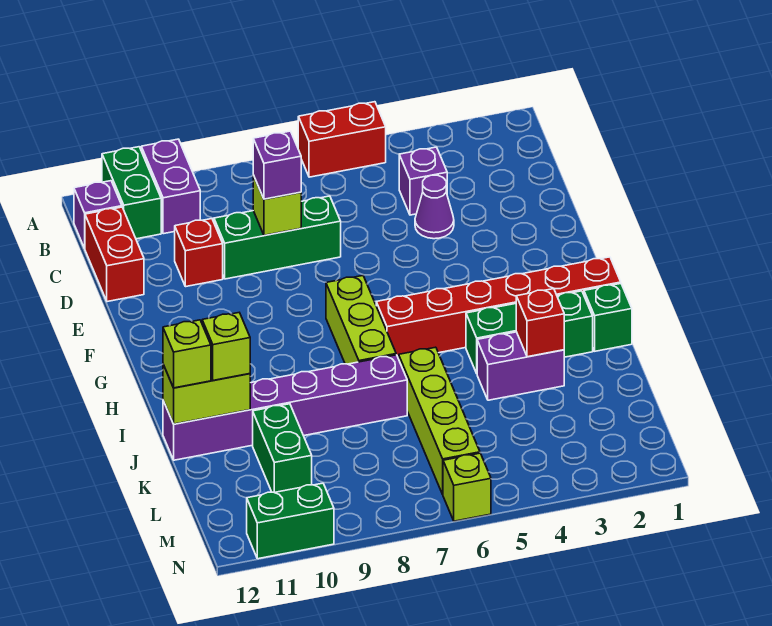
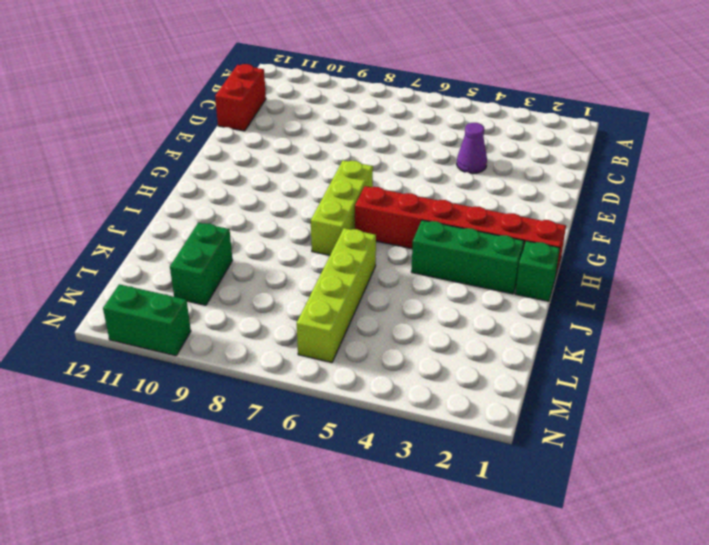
none -> red brick A5:A6 level 1
none -> purple brick A10:B10 level 1
none -> green brick A11:B11 level 1

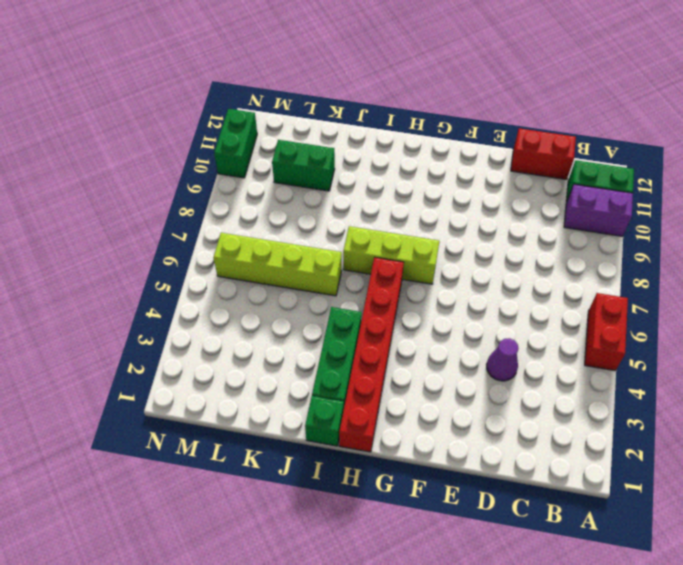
none -> purple brick B12 level 1
none -> purple brick C4 level 1
none -> green brick D7:D9 level 1

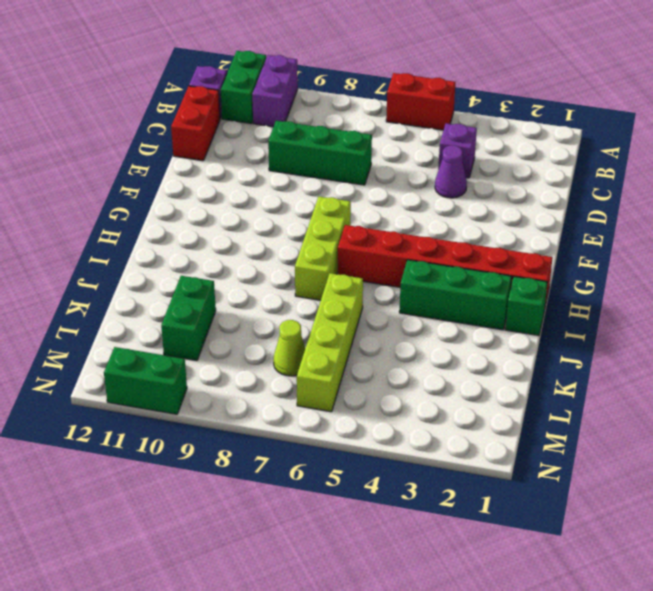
lime cone L7 level 1 -> none
none -> red brick D10 level 1
none -> purple brick J3:J4 level 1
none -> purple brick J7:J12 level 1

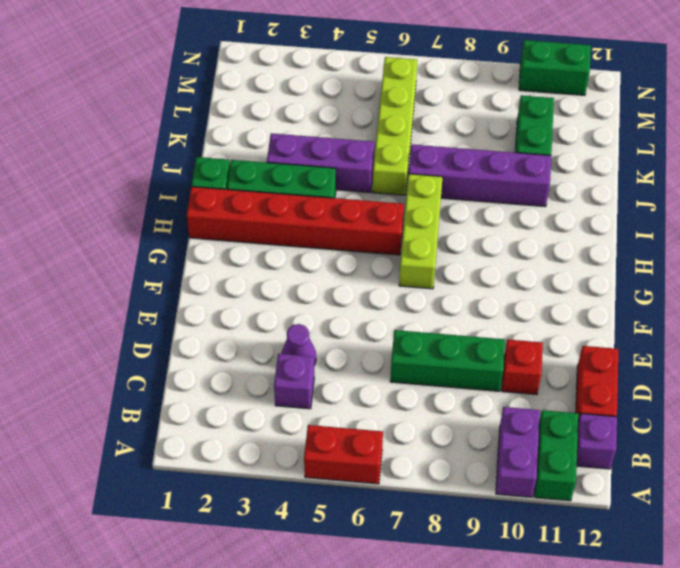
purple brick J3:J5 level 1 -> purple brick J3:J4 level 1
purple brick J7:J10 level 1 -> purple brick J7:J12 level 1
none -> lime brick N6 level 1
none -> lime brick D8 level 2
none -> red brick J3 level 2

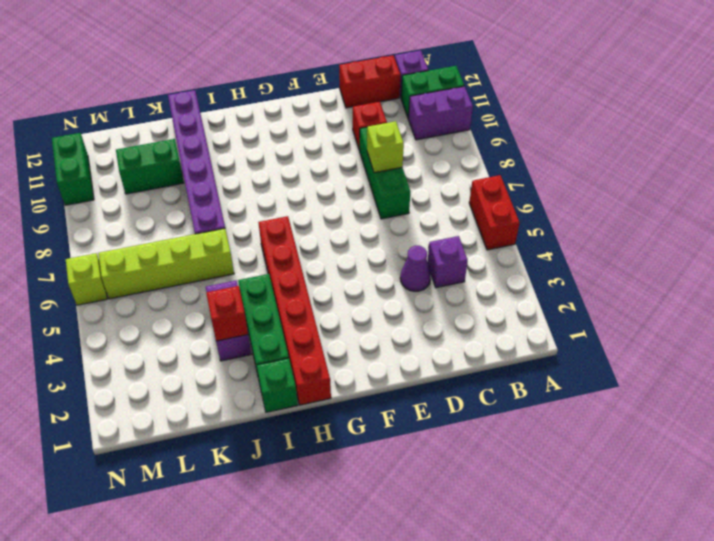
none -> lime brick G7:I7 level 1
none -> lime brick J11:J12 level 2
none -> purple brick D8 level 3

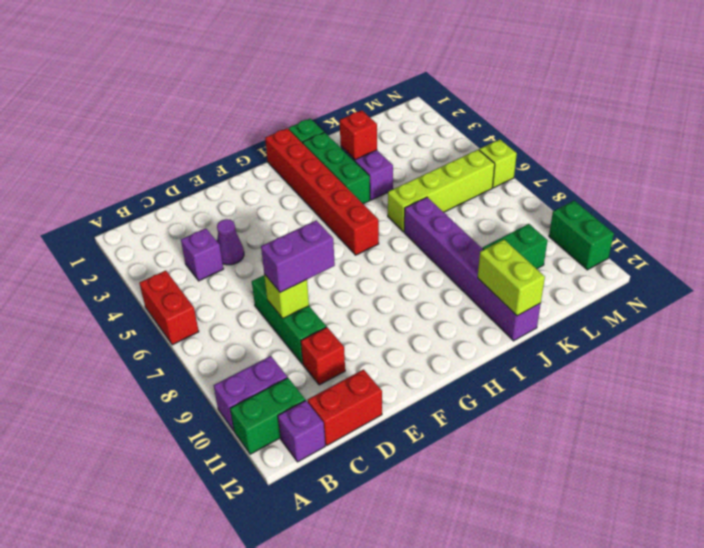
purple brick D8:E8 level 3 -> purple brick D8 level 3
none -> lime brick G7:I7 level 1
none -> lime brick J11 level 3
none -> lime brick J12 level 3

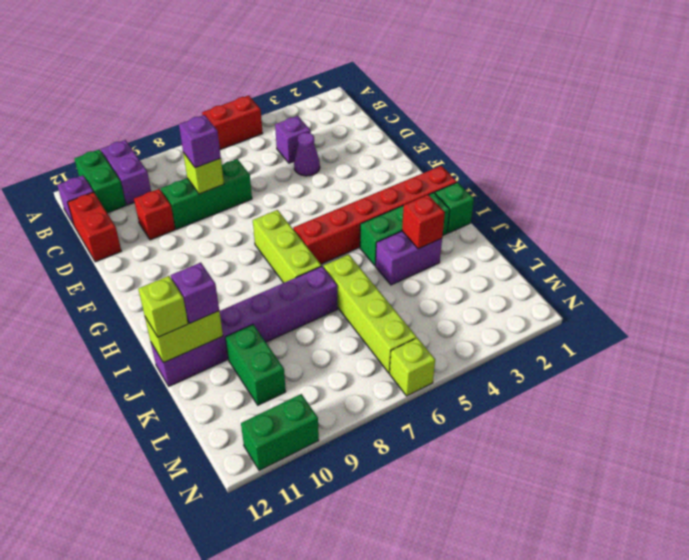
purple brick J11 level 3 -> lime brick J11 level 3

